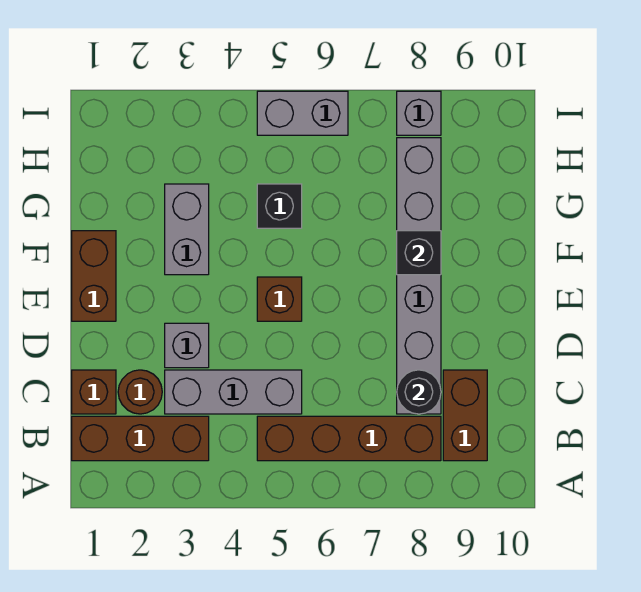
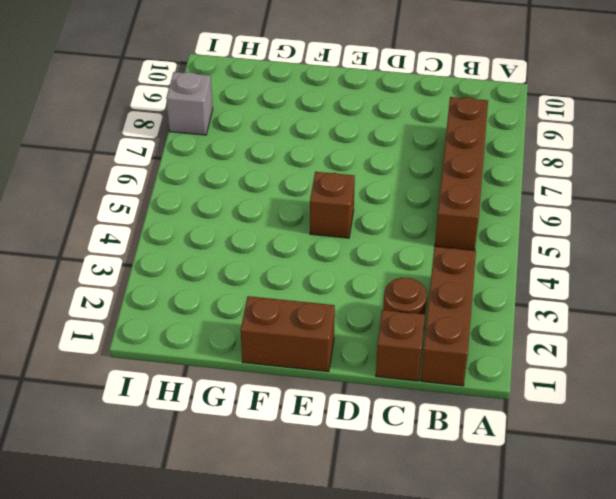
none -> brown brick B9:C9 level 1
none -> grey brick C3:C5 level 1
none -> grey brick C8:H8 level 1

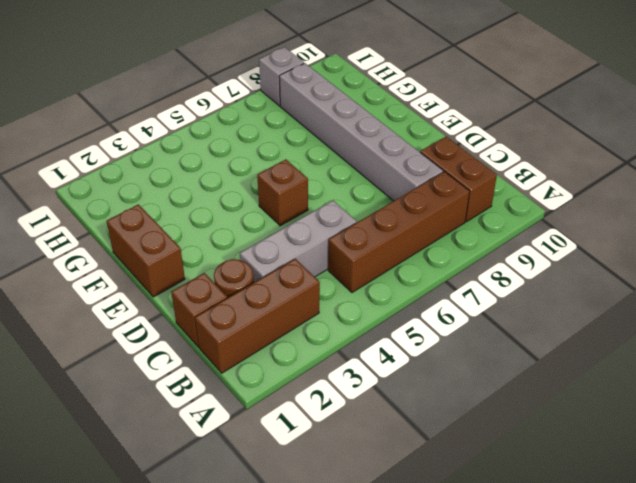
none -> grey brick D3 level 1
none -> grey brick F3:G3 level 1
none -> black brick G5 level 1

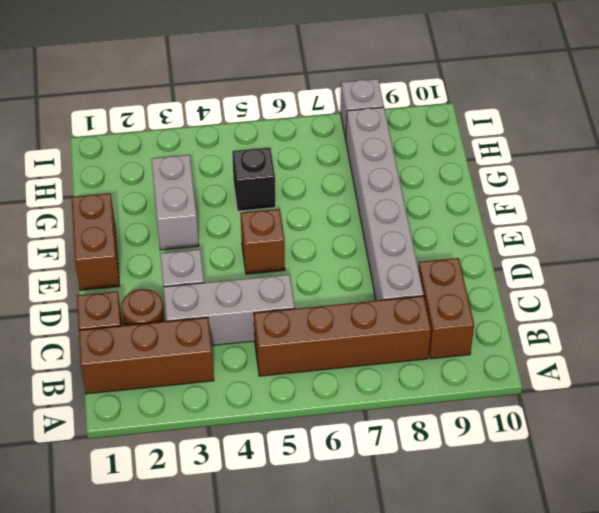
none -> grey brick I5:I6 level 1
none -> black round brick C8 level 2
none -> black brick F8 level 2

